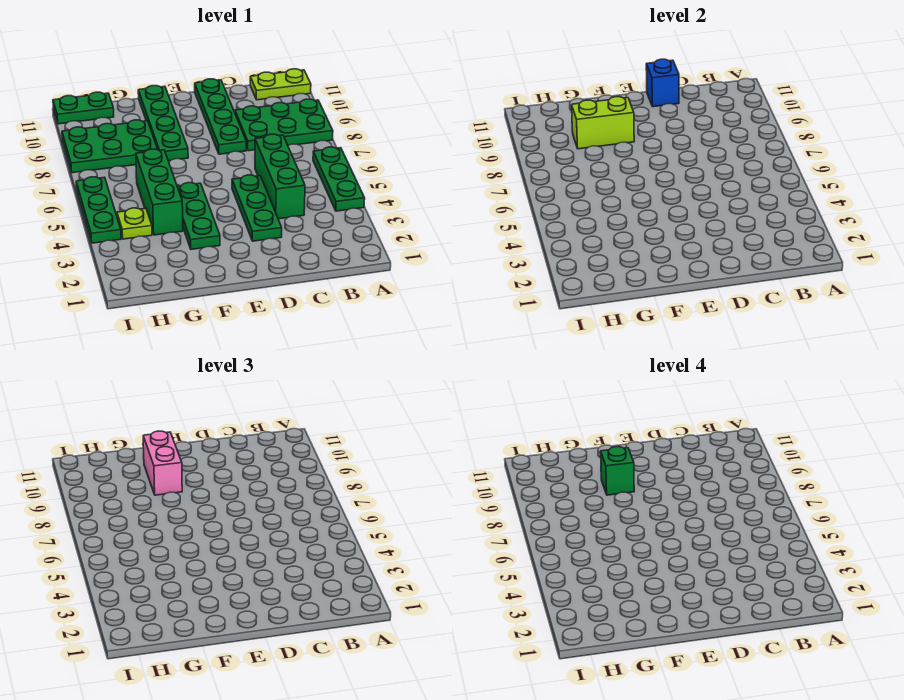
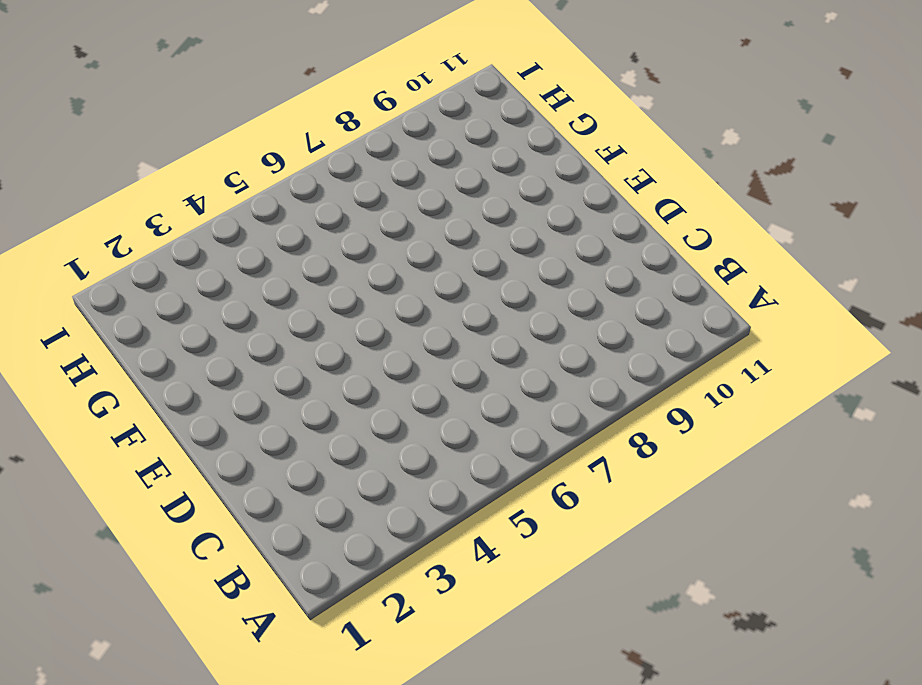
none -> green plate A4:A6 level 1
none -> green plate A8:C9 level 1
none -> lime plate A11:B11 level 1

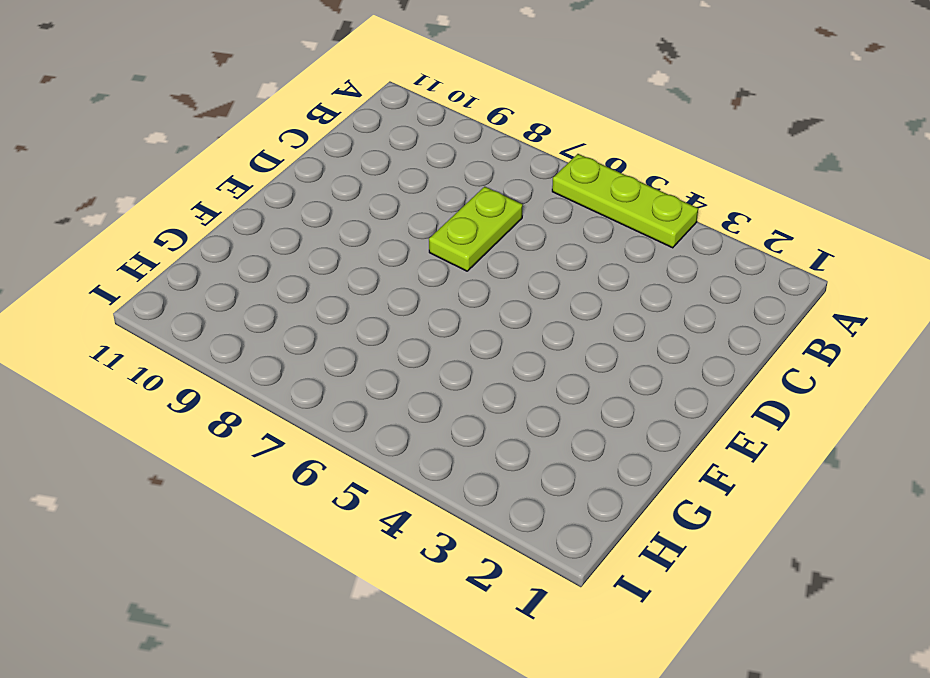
lime plate A4:A6 level 1 -> green plate A4:A6 level 1
lime plate C7:D7 level 1 -> lime plate A11:B11 level 1
none -> green plate A8:C9 level 1
none -> green brick C4:C6 level 1
none -> green plate D3:D5 level 1

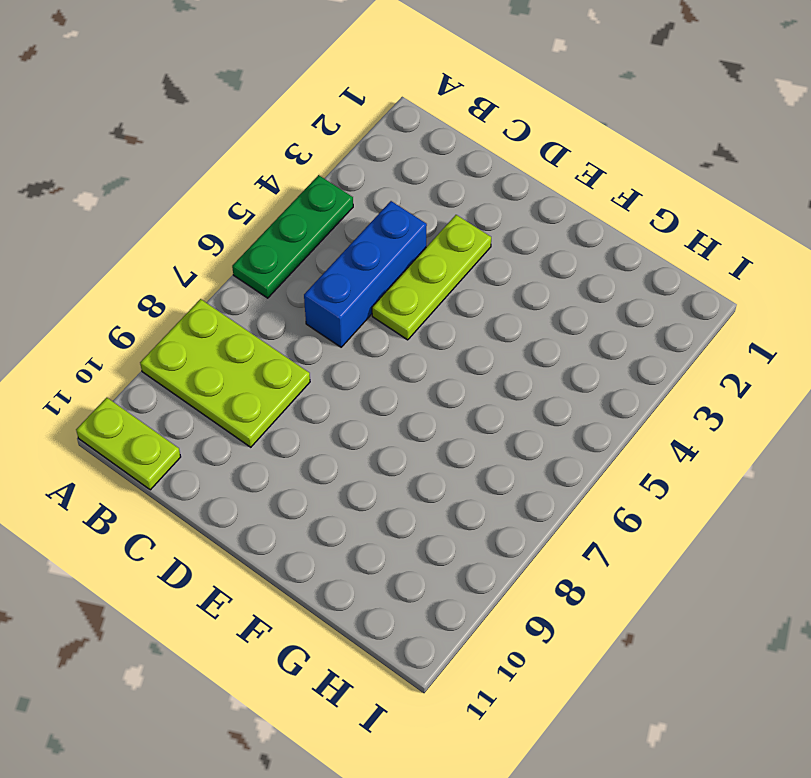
lime plate A8:C9 level 1 -> green plate A8:C9 level 1
blue brick C4:C6 level 1 -> green brick C4:C6 level 1
lime plate D3:D5 level 1 -> green plate D3:D5 level 1
none -> green plate D8:D11 level 1
none -> green plate F3:F5 level 1
none -> green plate F8:F11 level 1

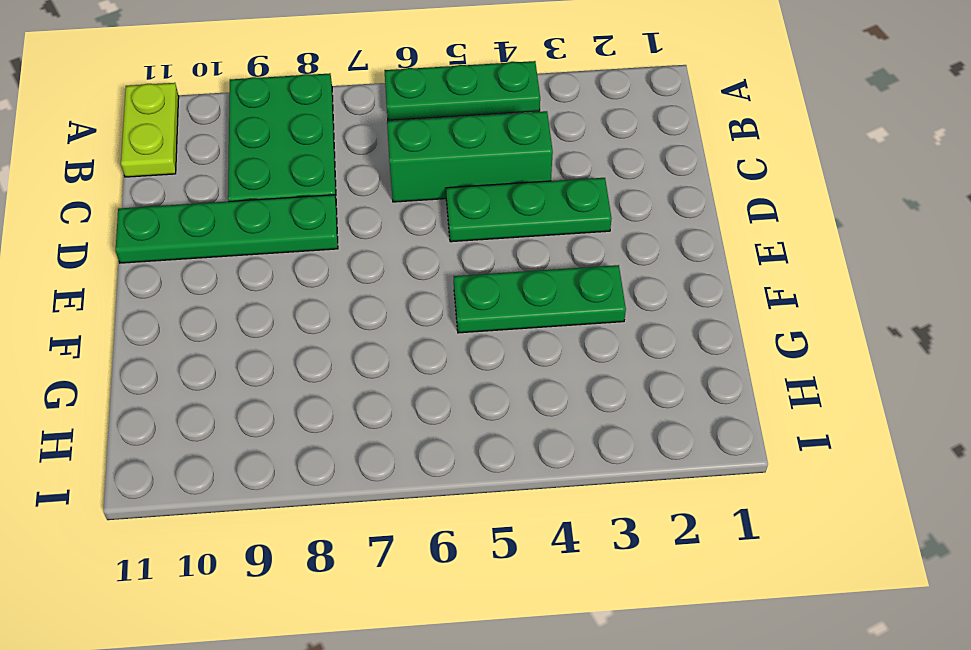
none -> green plate F8:F11 level 1
none -> green brick G4:G6 level 1
none -> green plate G8:I9 level 1

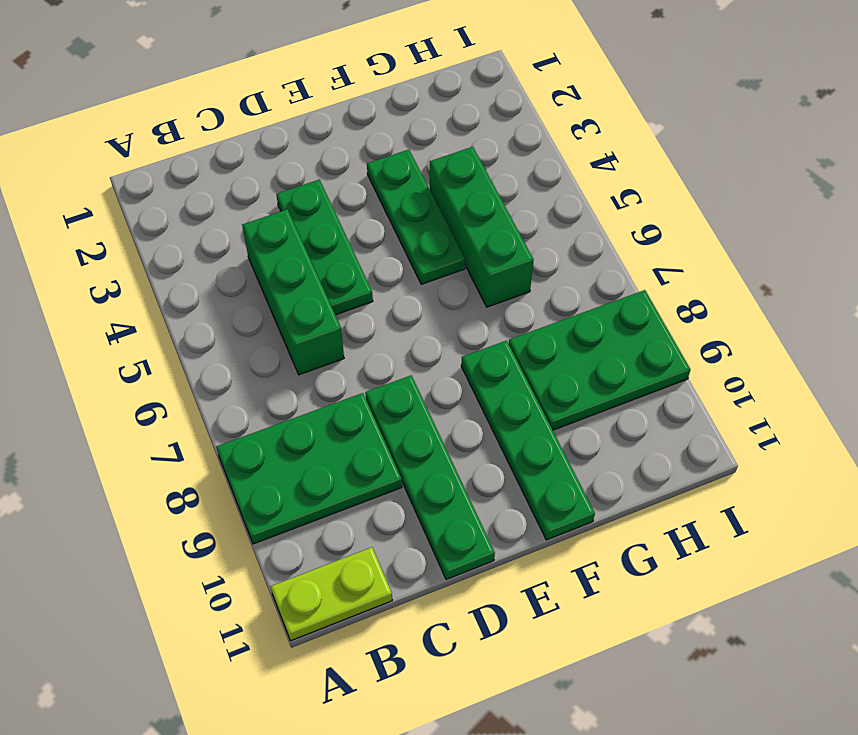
none -> green plate A4:A6 level 1
none -> lime plate H4 level 1
none -> green plate H11:I11 level 1

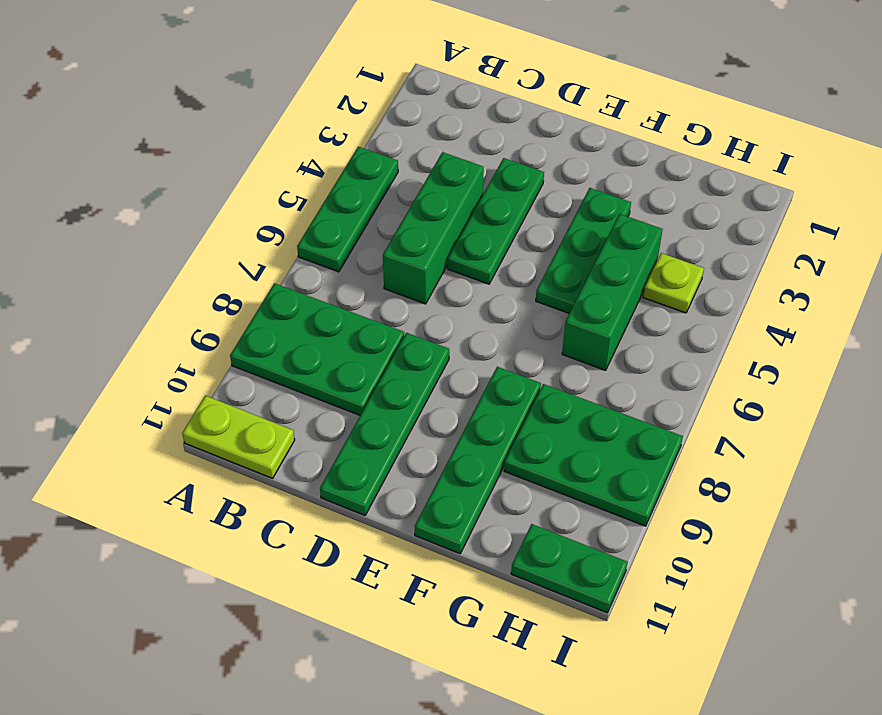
none -> green plate I4:I6 level 1
none -> blue brick D11 level 2
none -> lime brick F9:G9 level 2

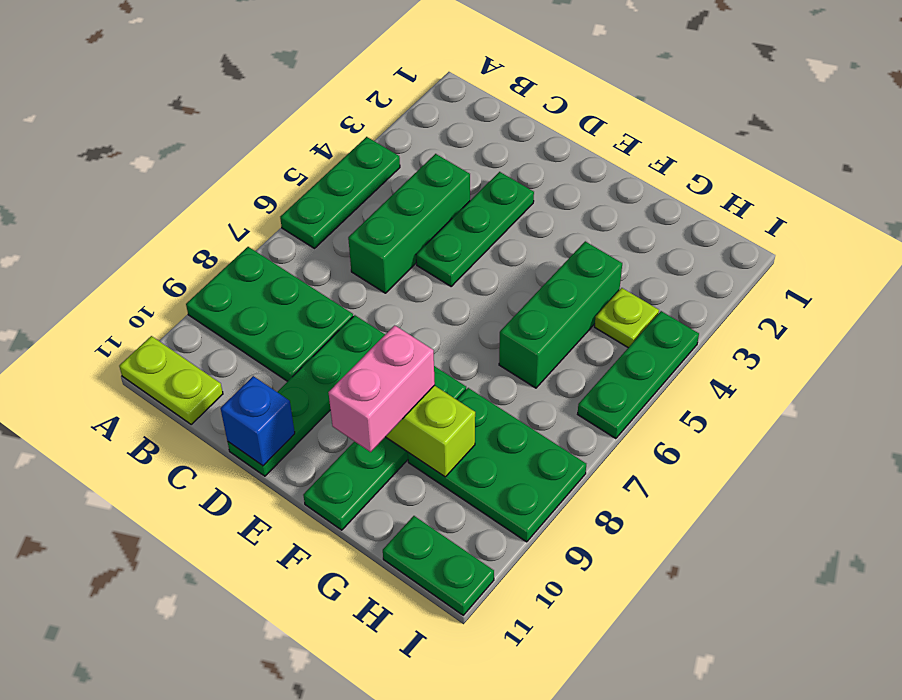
none -> green plate F3:F5 level 1
none -> green brick F9 level 4

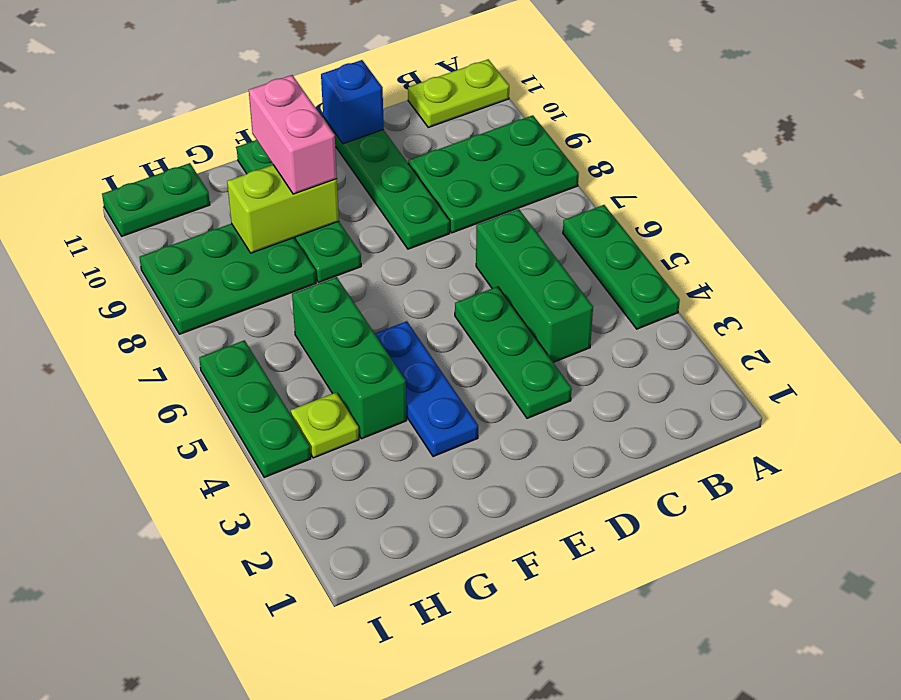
blue plate F3:F5 level 1 -> green plate F3:F5 level 1
none -> green brick F9 level 4

